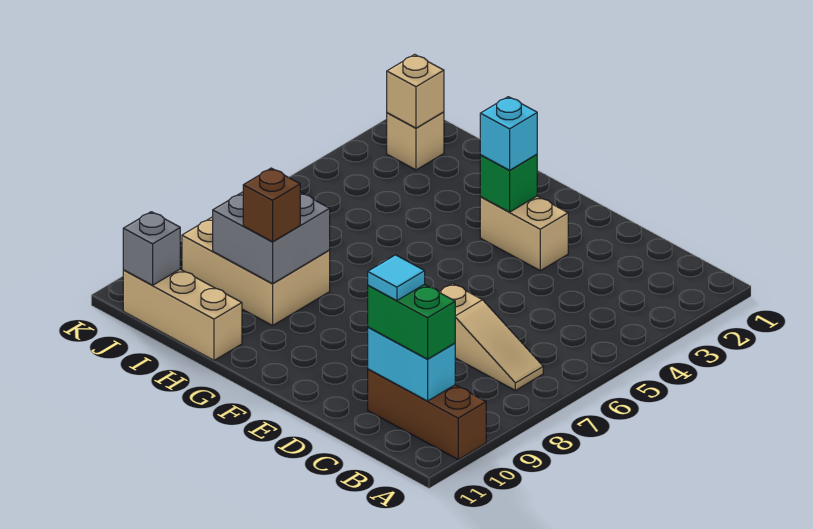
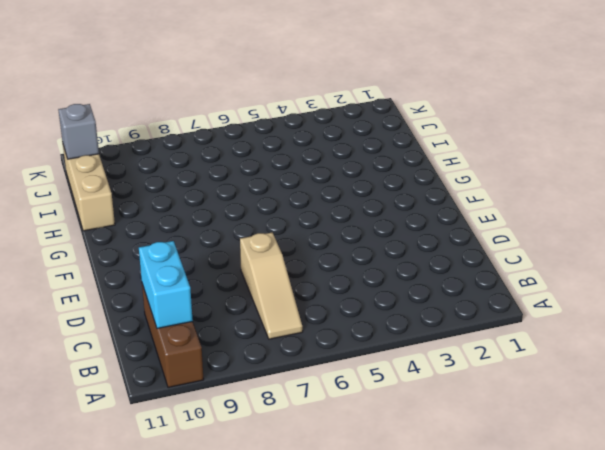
none -> tan brick E3:F3 level 1
none -> tan brick H8:J9 level 1
none -> tan brick J2 level 1

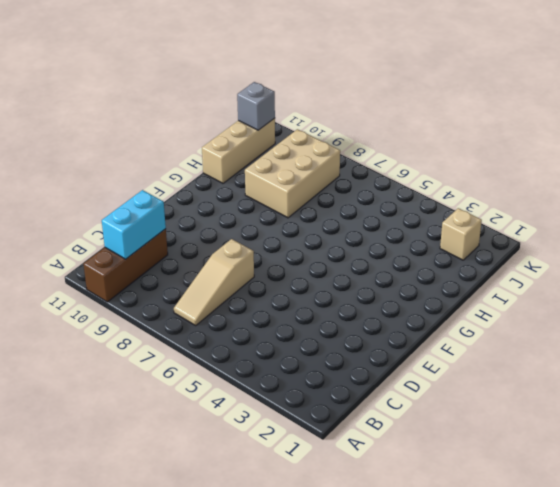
none -> tan brick E3:F3 level 1
none -> green brick F3 level 2
none -> grey brick H8:I9 level 2

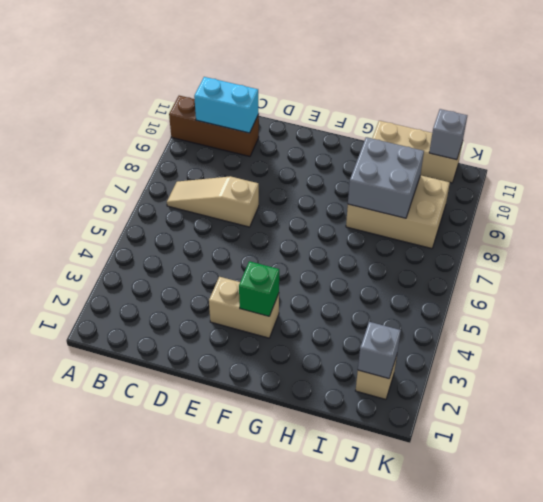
grey brick J2 level 2 -> tan brick J2 level 2
none -> green brick B10:C10 level 3
none -> cyan brick F3 level 3
none -> brown brick H9 level 3

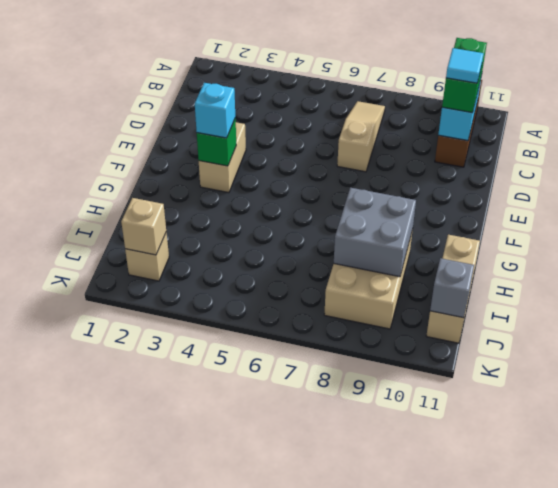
none -> brown brick H9 level 3

